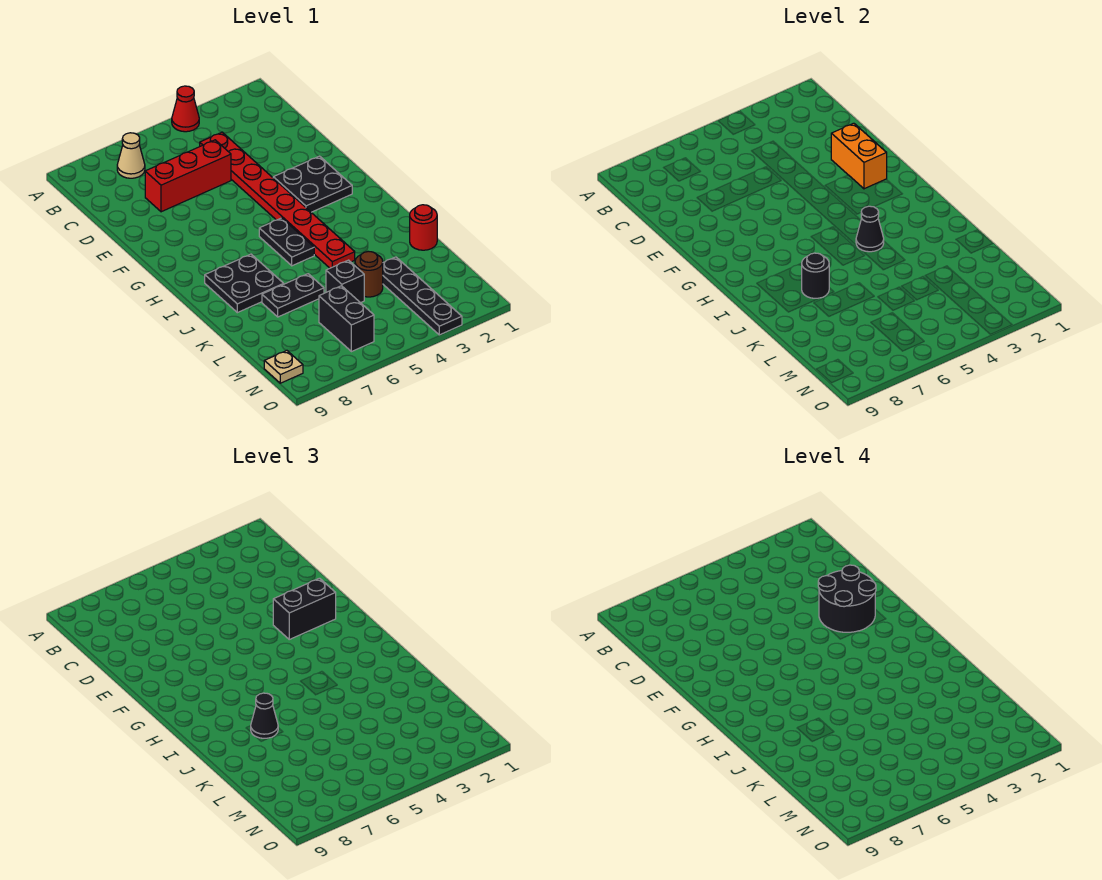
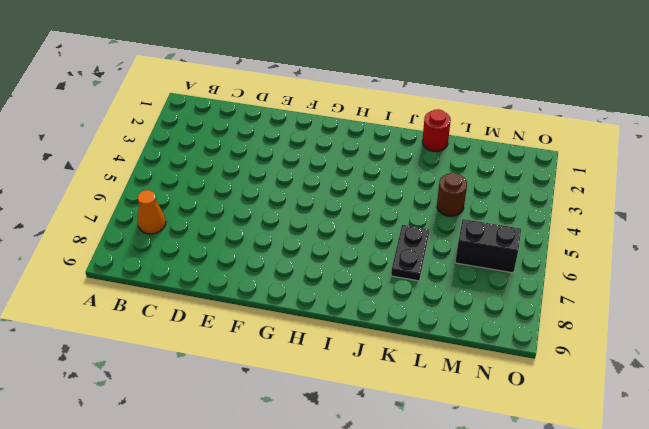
orange cone B7 level 1 -> tan cone B7 level 1
none -> red cone A4 level 1
none -> red plate C4:J4 level 1
none -> red brick D5:D7 level 1

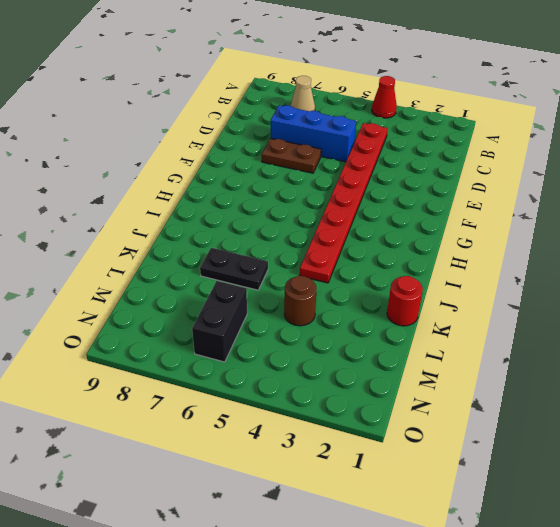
blue brick D5:D7 level 1 -> red brick D5:D7 level 1
brown plate E6:E7 level 1 -> none
none -> black plate F2:G3 level 1
none -> black plate H5:I5 level 1
none -> black plate I7:J8 level 1

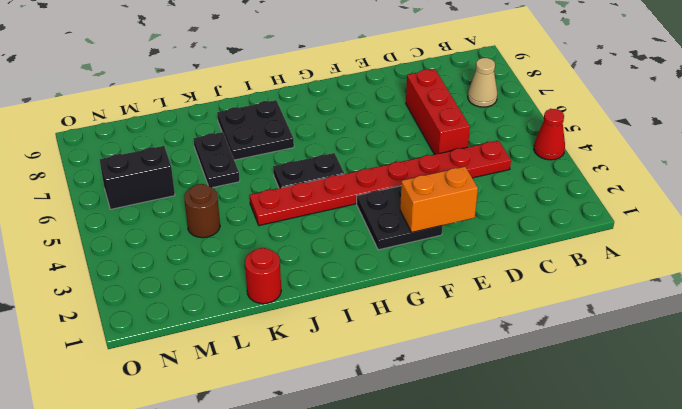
none -> black plate L3:O3 level 1
none -> black brick L5 level 1
none -> tan plate N9 level 1

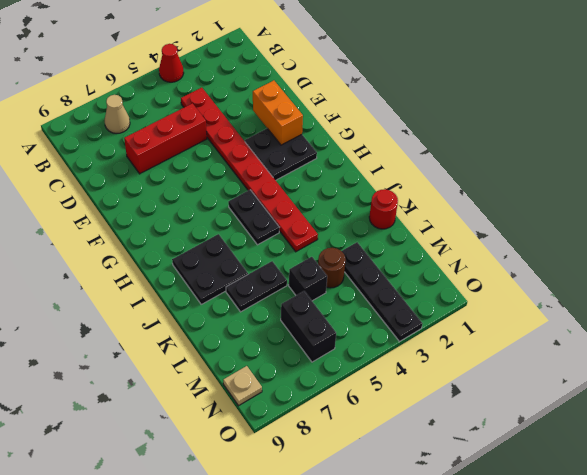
none -> black cone I4 level 2
none -> black round brick J7 level 2
none -> black brick F2:F3 level 3

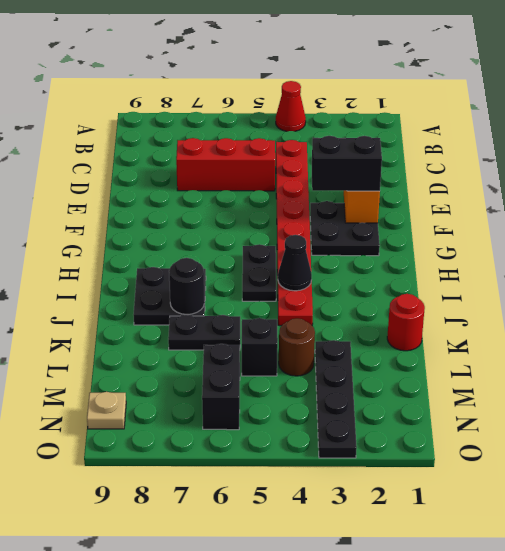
none -> tan cone B7 level 1
none -> black cone J7 level 3
none -> black round brick E2:F3 level 4

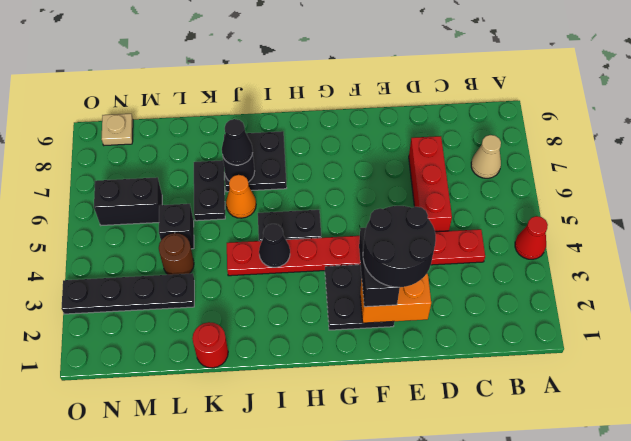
orange cone J6 level 1 -> none

